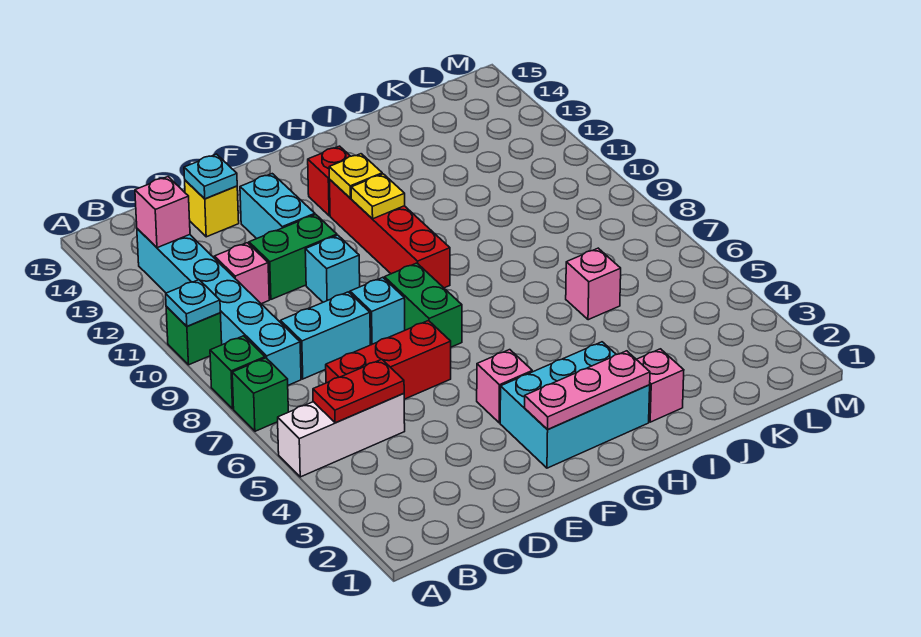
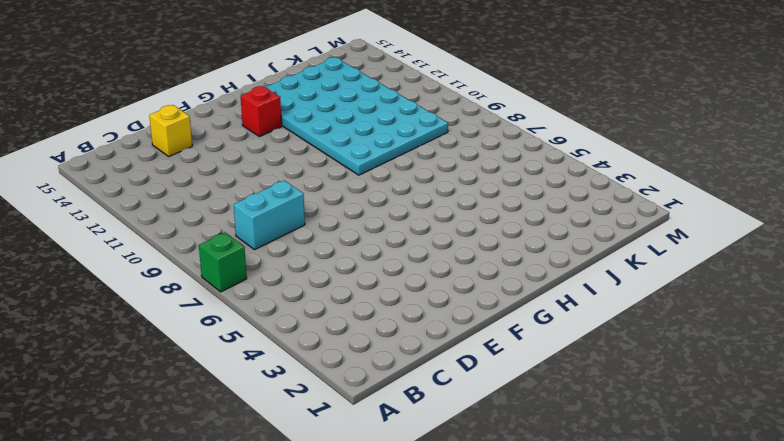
cyan plate H9:K14 level 1 -> none
none -> white brick A5:C5 level 1
none -> green brick A8 level 1
none -> green brick A10 level 1

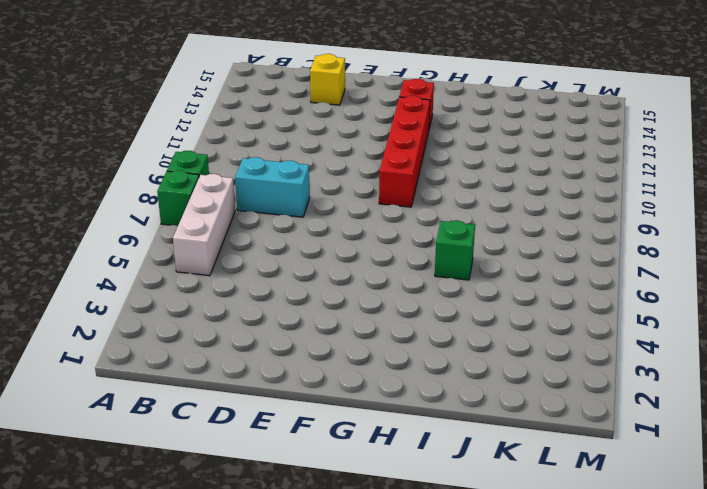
white brick B5:B7 level 1 -> white brick A5:C5 level 1
green brick I6 level 1 -> green brick A10 level 1
none -> cyan brick B8:B13 level 1
none -> red brick C6:E6 level 1
none -> pink brick C11 level 1

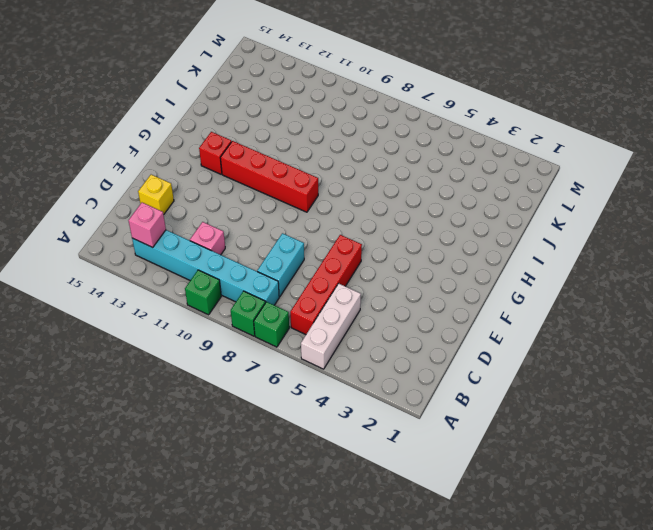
red brick B6:E6 level 1 -> red brick C6:E6 level 1
none -> green brick D11:E11 level 1
none -> cyan brick E8 level 1
none -> cyan brick E10 level 1

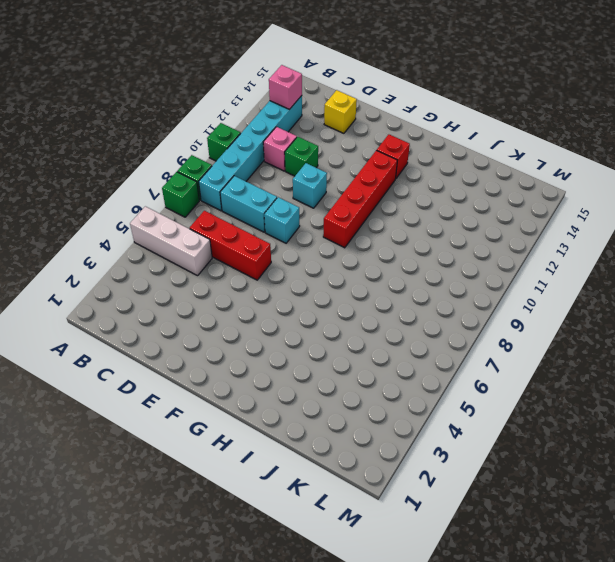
green brick D11 level 1 -> green brick D11:E11 level 1
none -> cyan brick E12:E13 level 1
none -> cyan brick F2:H3 level 1
none -> pink brick F4 level 1

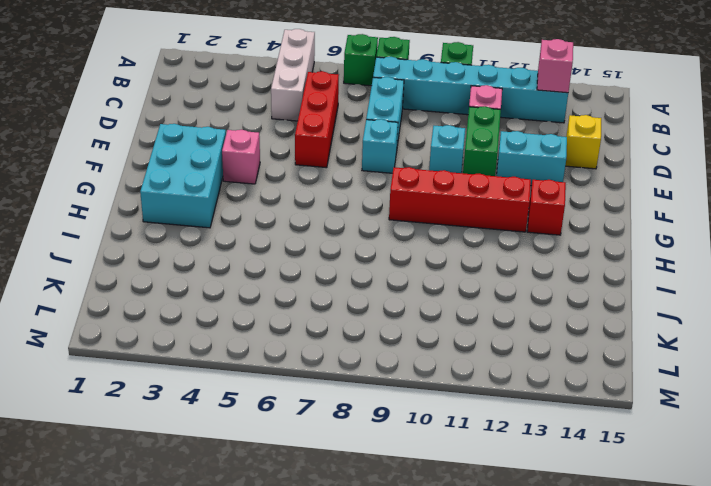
none -> green brick F7:F8 level 1
none -> pink brick I2 level 1
none -> pink brick J6 level 1

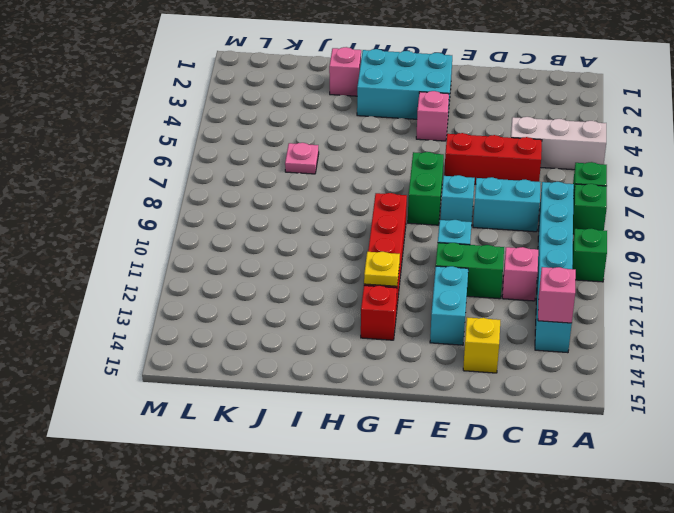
pink plate J6 level 1 -> pink brick J6 level 1
none -> cyan plate A10 level 2
none -> red plate B5:C5 level 2
none -> cyan plate D14 level 2

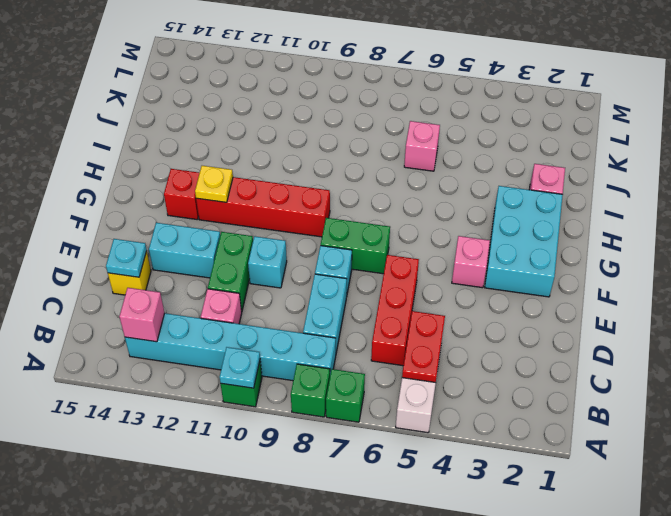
none -> pink plate F2:H2 level 2
none -> yellow plate G11 level 2

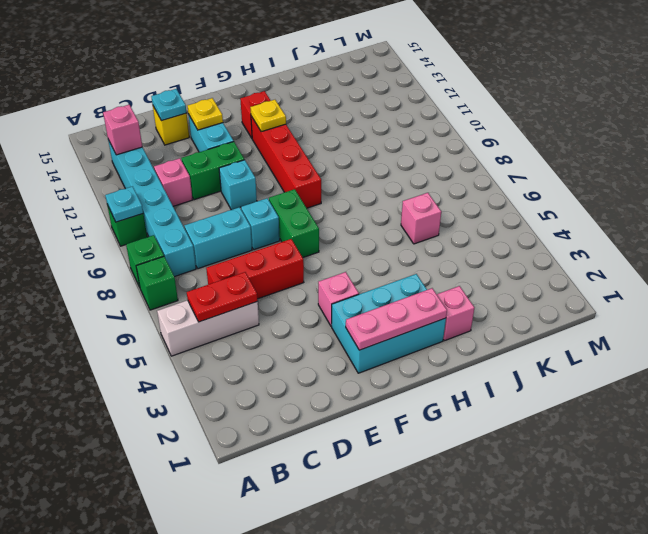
yellow plate E13 level 2 -> yellow plate G11 level 2

